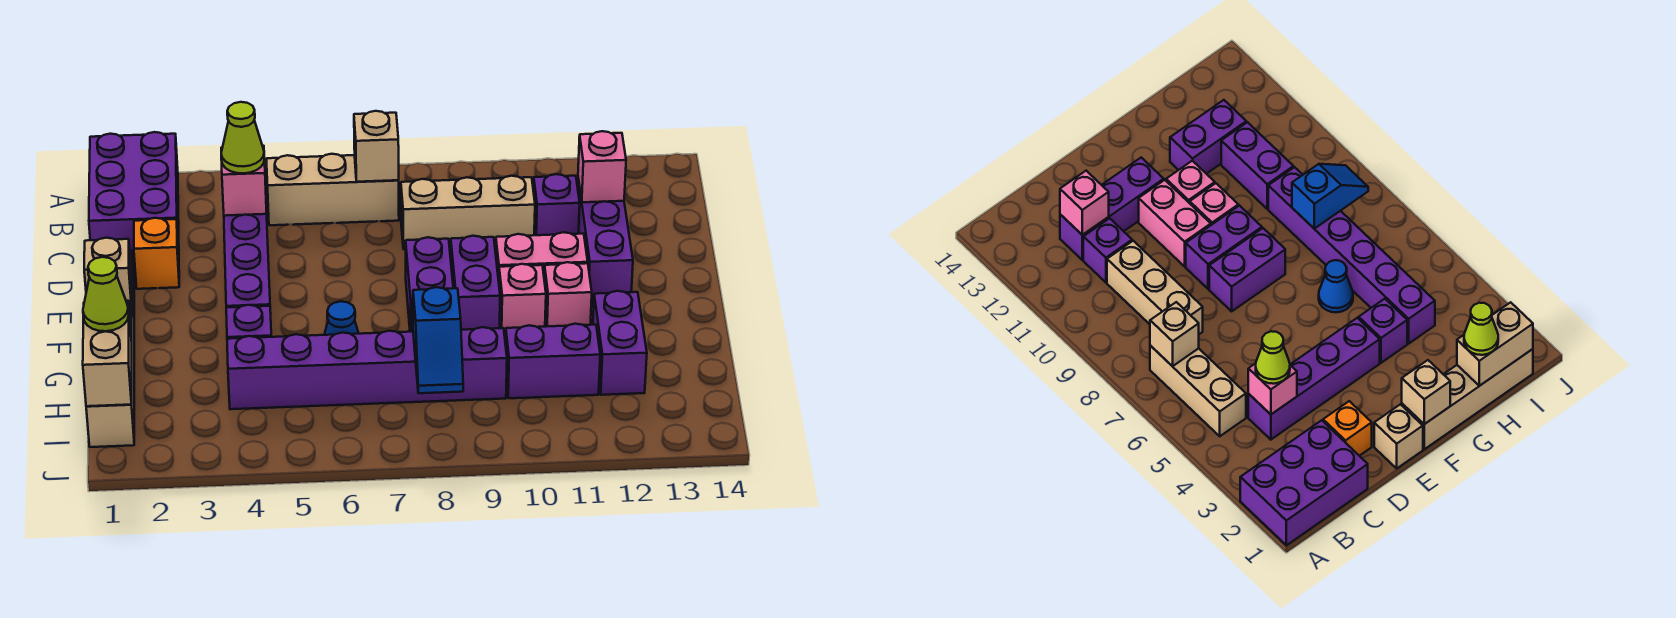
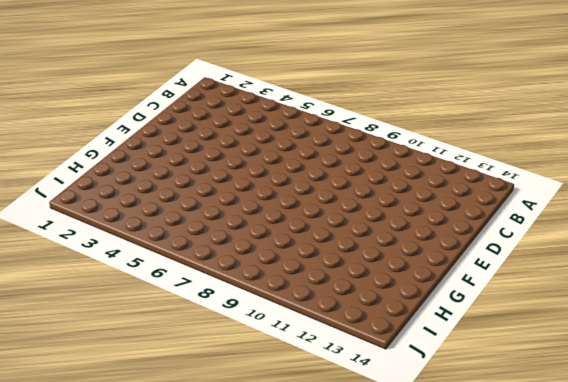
none -> purple brick A1:C2 level 1
none -> tan brick B5:B7 level 1
none -> purple brick C4:F4 level 1

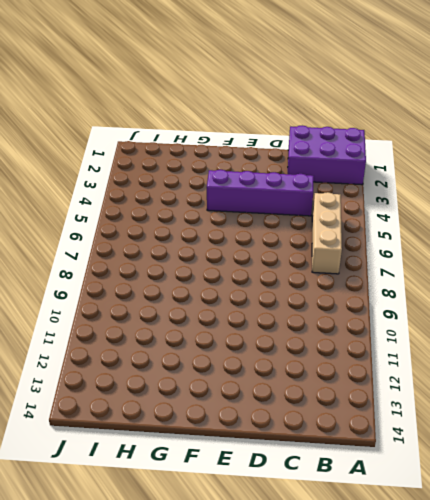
none -> tan brick C8:C10 level 1
none -> purple brick C11 level 1
none -> purple brick C12:E12 level 1

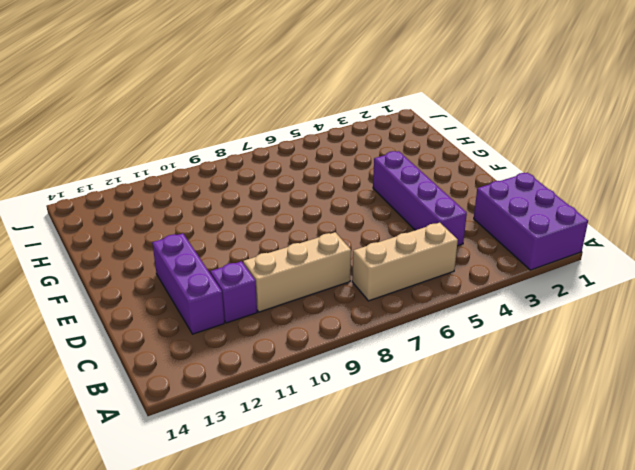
none -> orange brick D2 level 1
none -> tan brick E1 level 1
none -> purple brick E8:F8 level 1

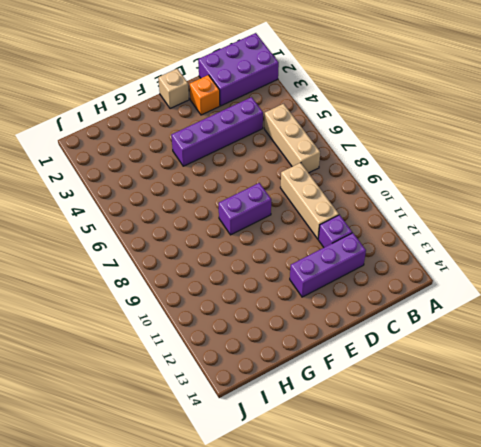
none -> purple brick E9:F9 level 1
none -> pink brick E10:E11 level 1
none -> tan brick F1:I1 level 1

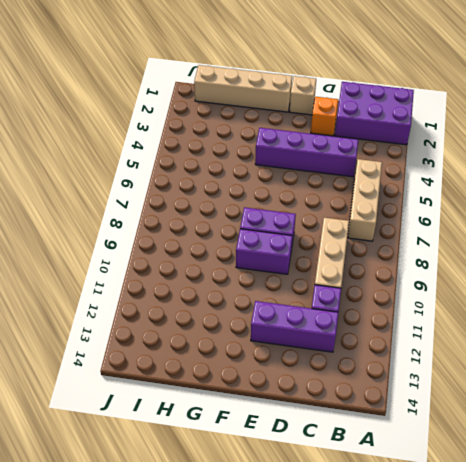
none -> pink brick E10:E11 level 1
none -> pink brick F10 level 1
none -> pink brick F11 level 1

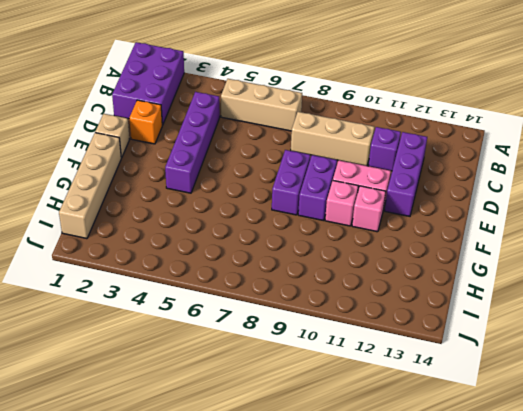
none -> purple brick G4 level 1
none -> blue cone G6 level 1
none -> purple brick G12:H12 level 1

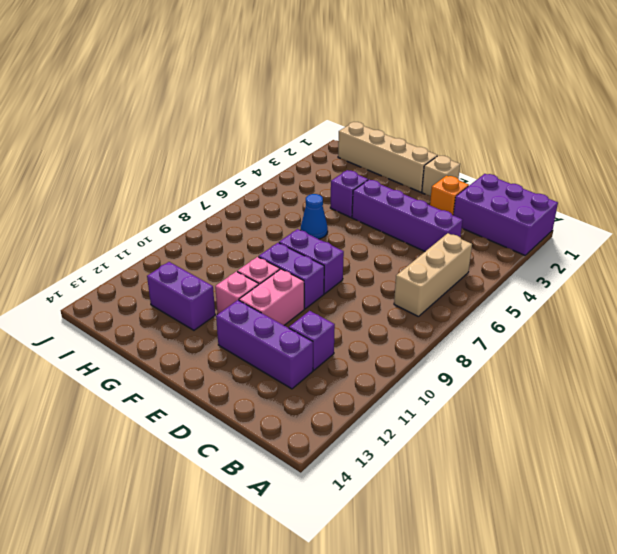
none -> tan brick C8:C10 level 1
none -> purple brick H4:H9 level 1
none -> purple brick H10:H11 level 1

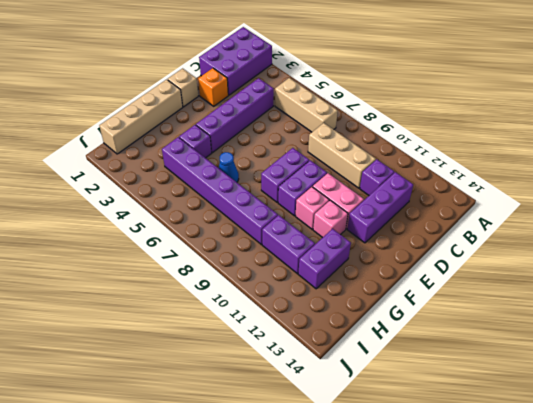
none -> tan brick B7 level 2
none -> pink brick C4 level 2
none -> pink brick C12 level 2

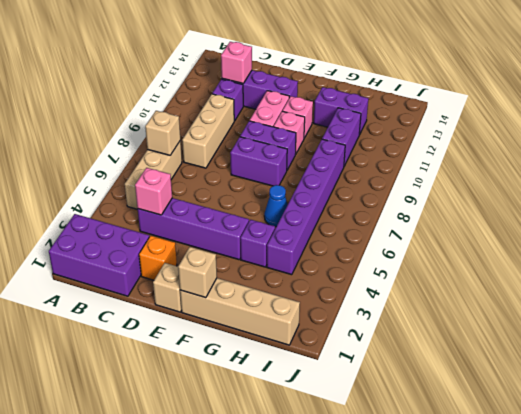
none -> tan brick H1:I1 level 2
none -> blue slope H8:I8 level 2 top H
none -> lime cone C4 level 3

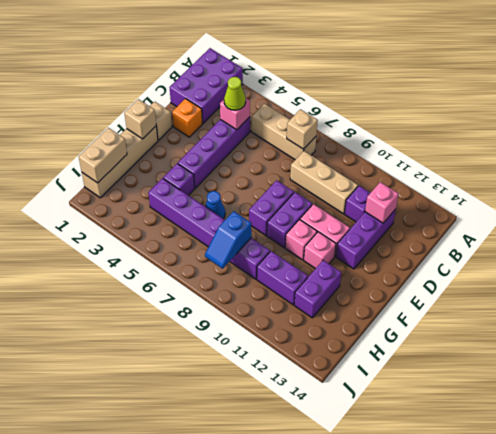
none -> lime cone H1 level 3

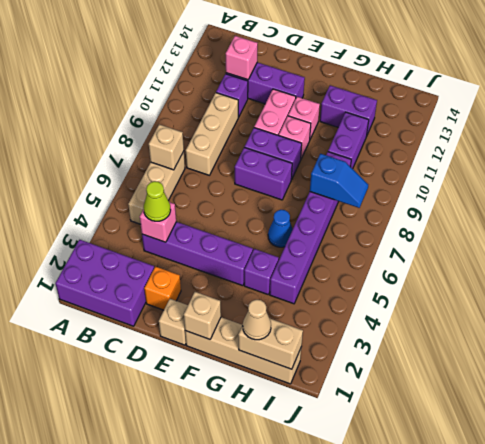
tan cone H1 level 3 -> lime cone H1 level 3

